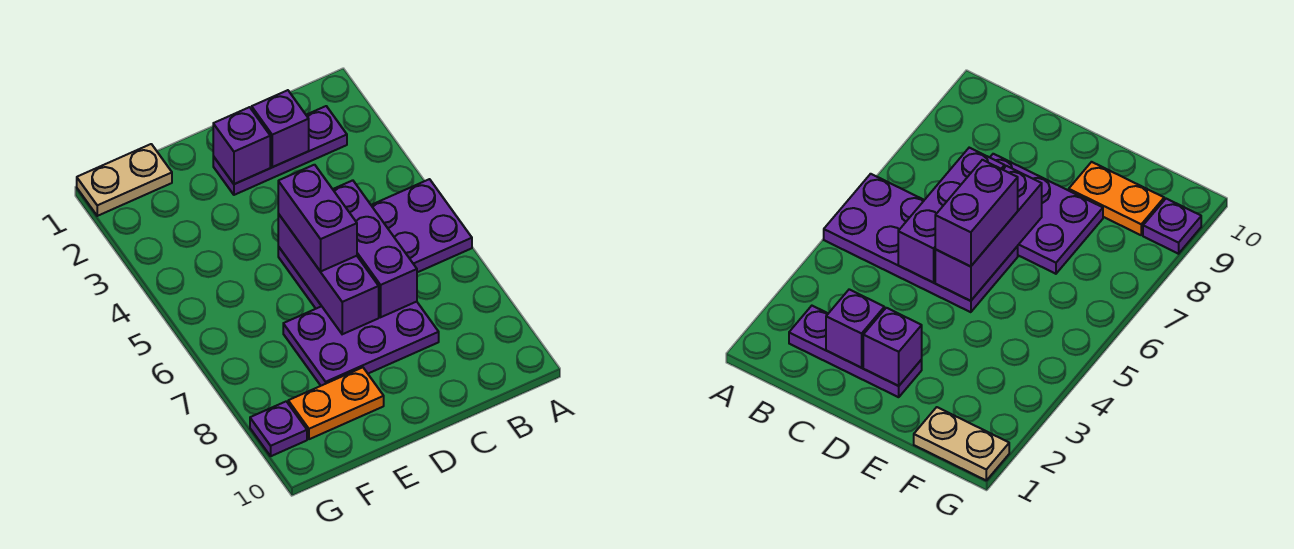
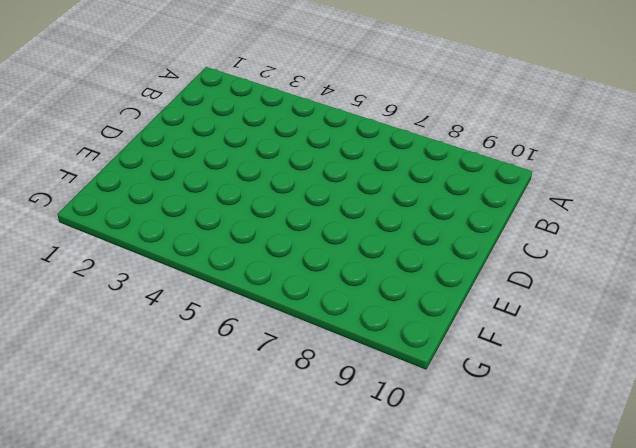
none -> purple plate A5:D6 level 1
none -> purple plate B2:D2 level 1

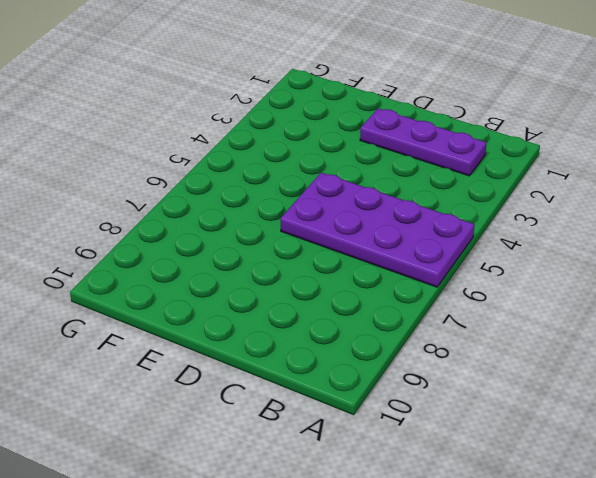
none -> purple plate C7:E8 level 1
none -> orange plate E9:F9 level 1

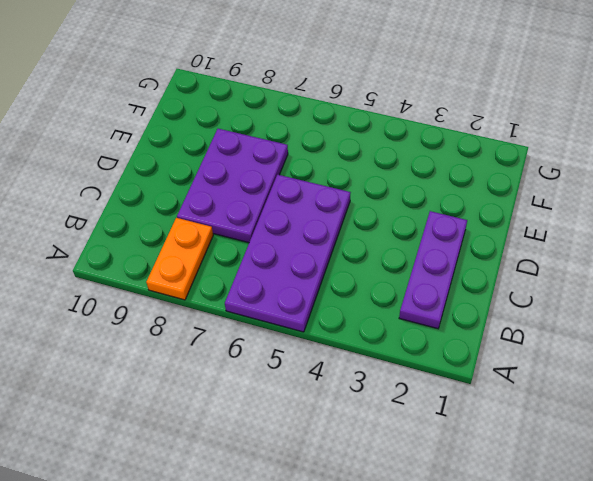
orange plate A8:B8 level 1 -> orange plate E9:F9 level 1
none -> tan plate F1:G1 level 1
none -> purple plate G9 level 1

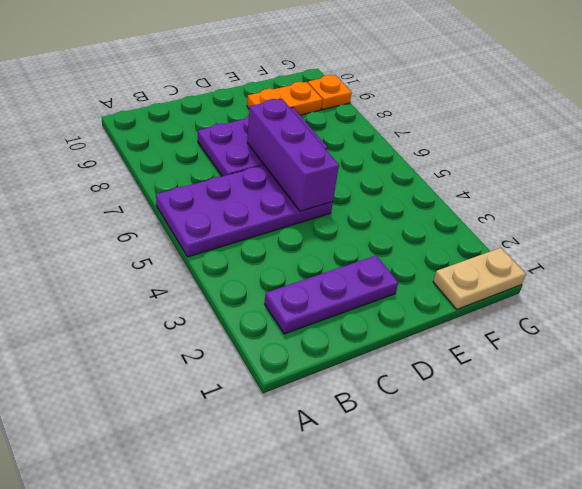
orange plate G9 level 1 -> purple plate G9 level 1
none -> purple brick C2 level 2
none -> purple brick C5:C7 level 2

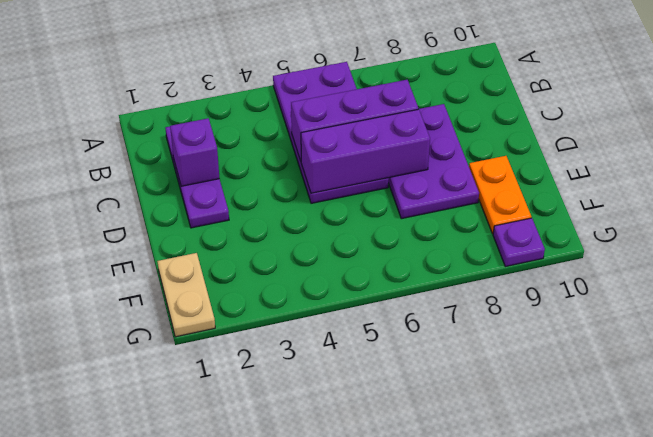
none -> purple brick D2 level 2
none -> purple brick D5:D6 level 3

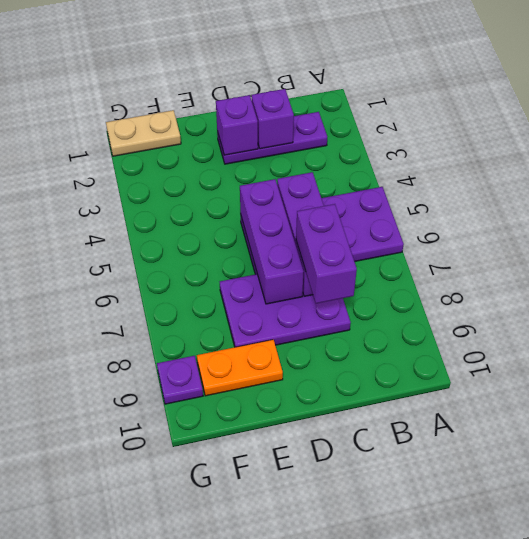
purple brick C7:C8 level 3 -> purple brick D5:D6 level 3

